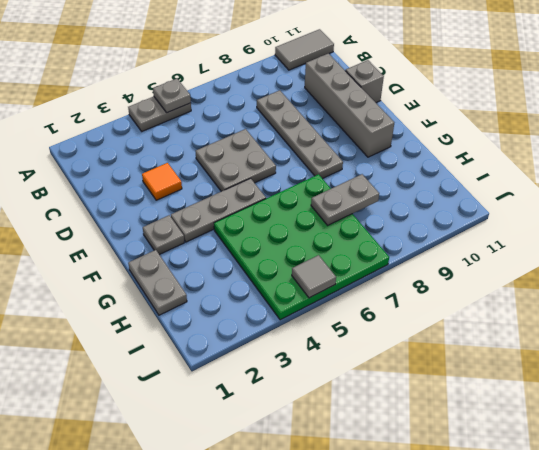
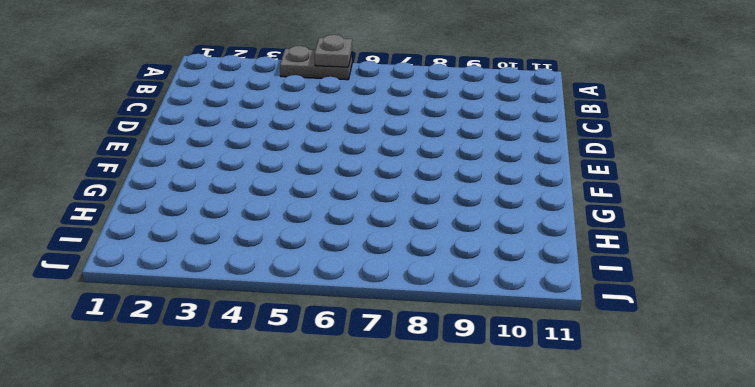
none -> grey tile A10:A11 level 1
none -> grey plate C8:F8 level 1
none -> grey brick C10:F10 level 1

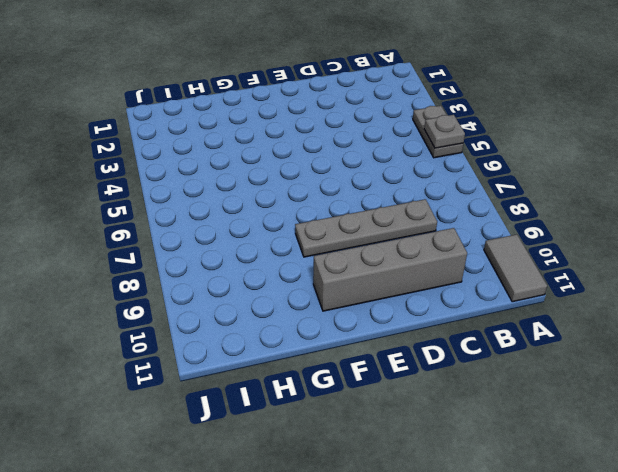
none -> orange tile D3 level 1
none -> grey plate D5:E6 level 1
none -> grey brick D11 level 1

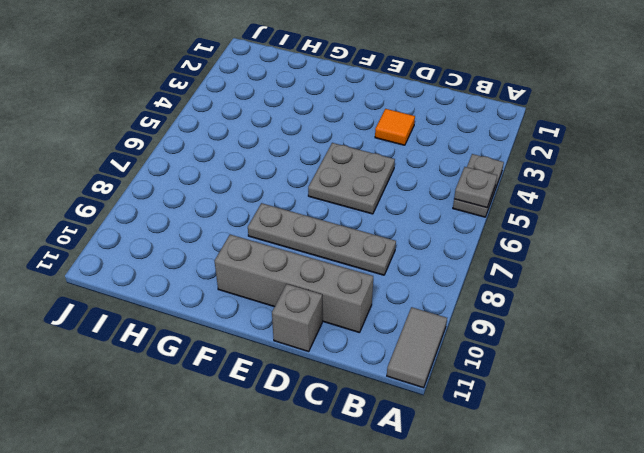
none -> grey plate F2 level 1
none -> grey plate F3:F5 level 1
none -> grey plate G1:H1 level 1

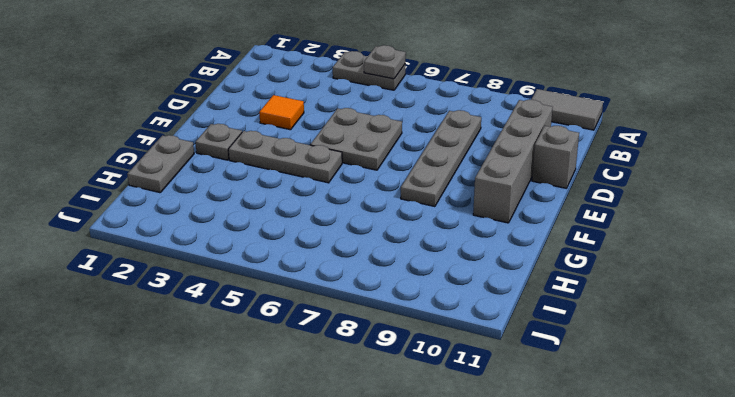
none -> green plate G4:J7 level 1
none -> grey plate H7:H8 level 2
none -> grey tile J5 level 2

